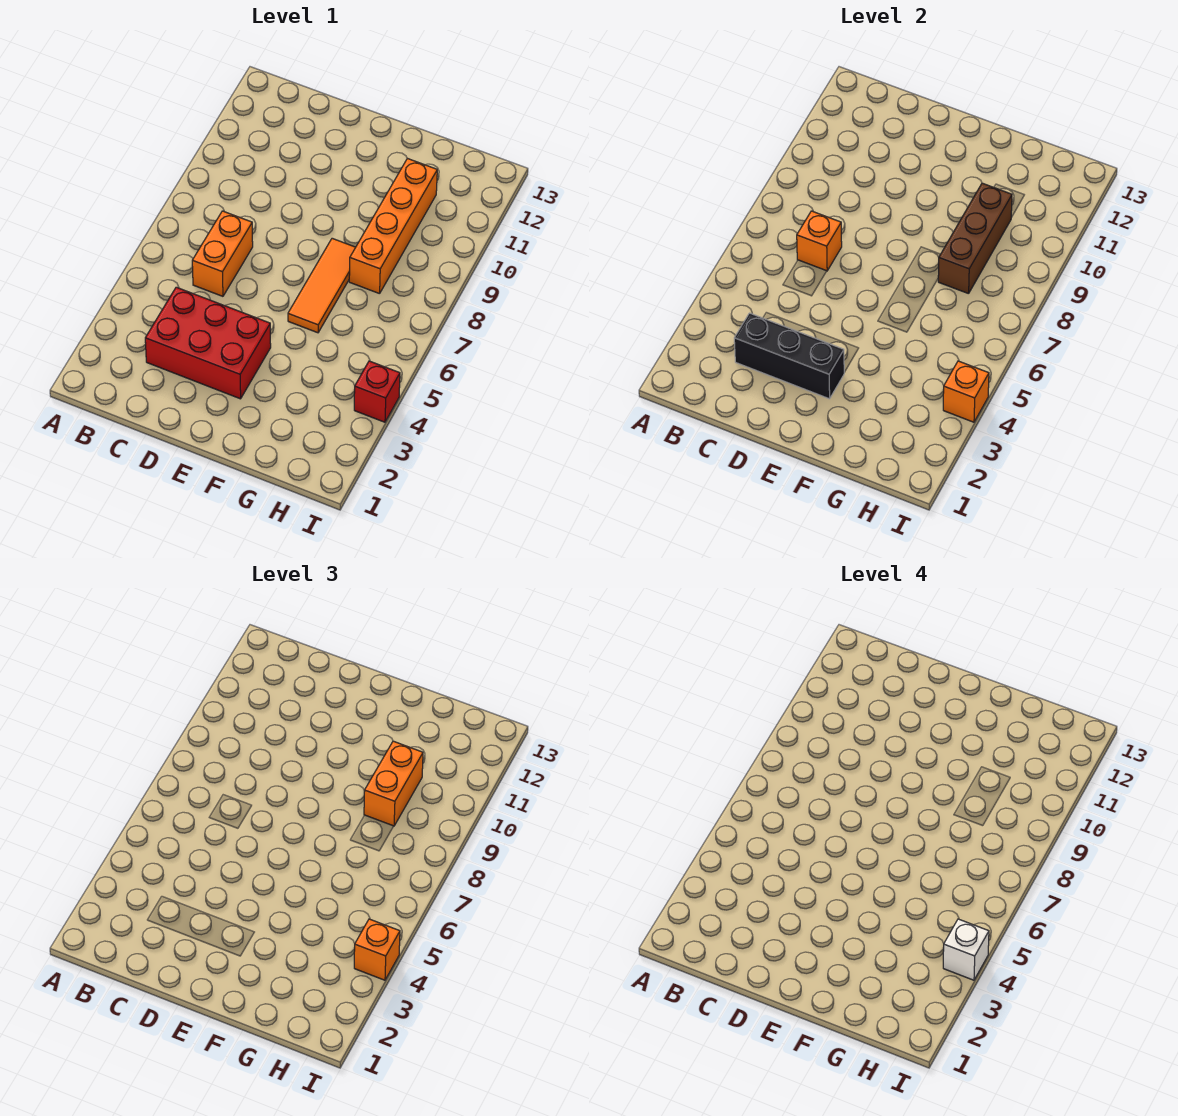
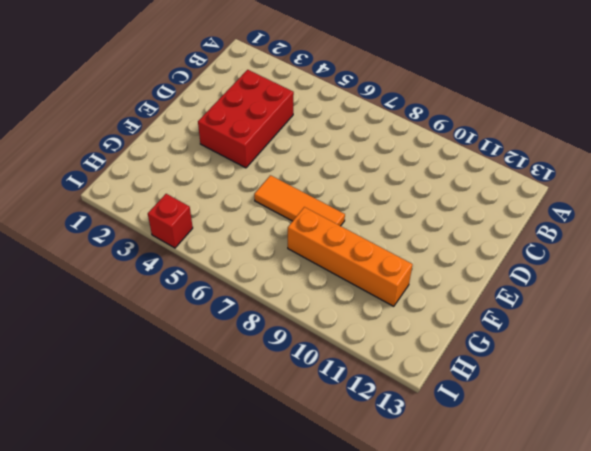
none -> orange brick C6:C7 level 1
none -> black brick C3:E3 level 2
none -> orange brick C7 level 2

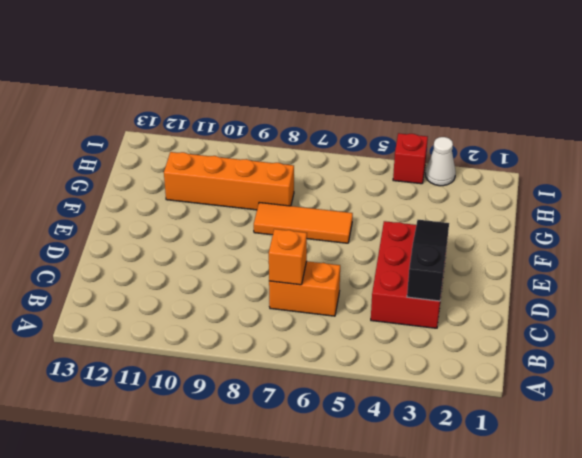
black slope C3:E3 level 2 top C -> black brick C3:E3 level 2
white cone I3 level 1 -> none
none -> brown brick G8:G10 level 2
none -> orange brick I4 level 2
none -> orange brick G9:G10 level 3

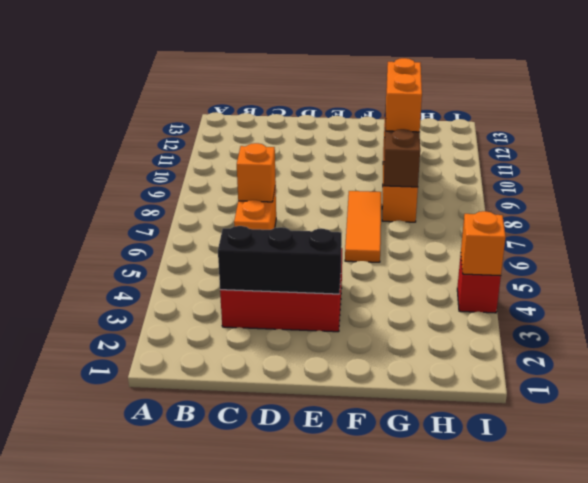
none -> orange brick I4 level 3
none -> white brick I4 level 4

